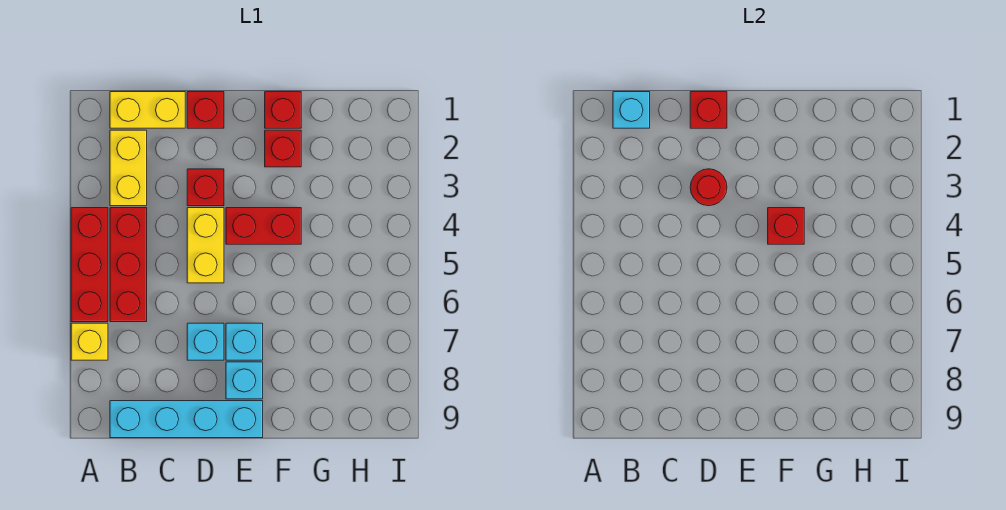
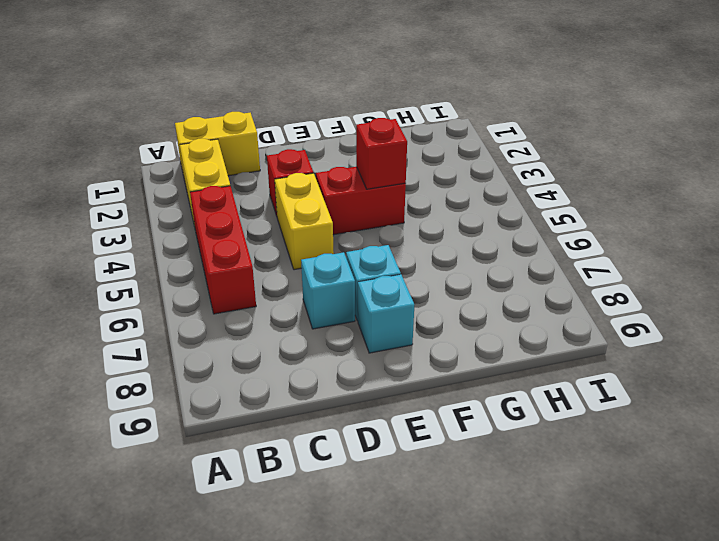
none -> red brick A4:A6 level 1
none -> yellow brick A7 level 1
none -> cyan brick B9:E9 level 1

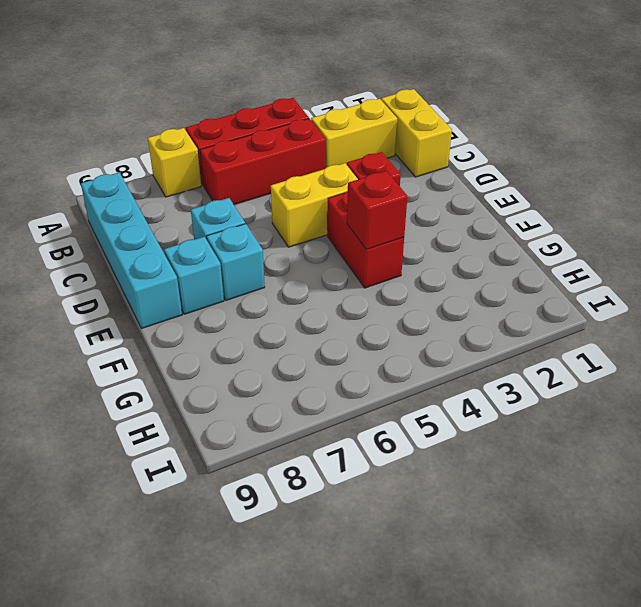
none -> red brick D1 level 1
none -> red brick F1 level 1
none -> red brick F2 level 1

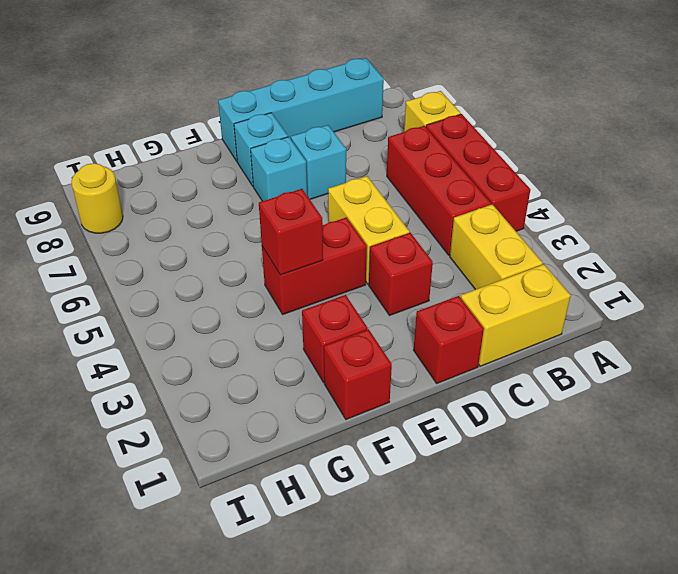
yellow round brick I8 level 1 -> none
none -> cyan brick B1 level 2
none -> red brick D1 level 2
none -> red round brick D3 level 2

